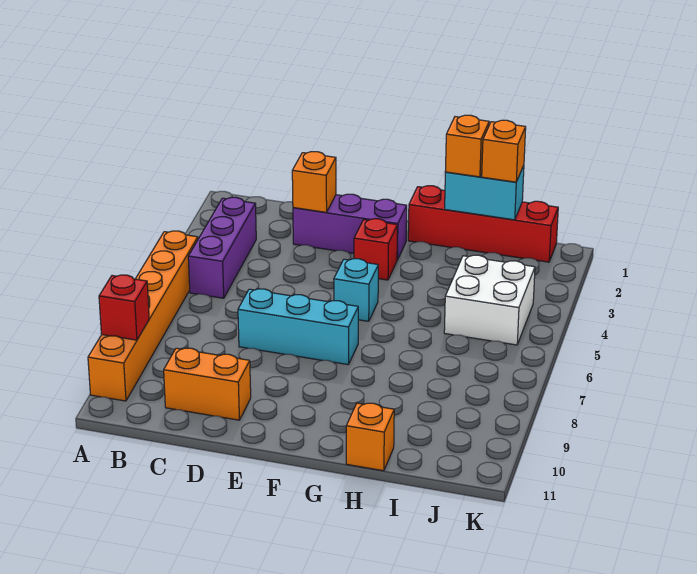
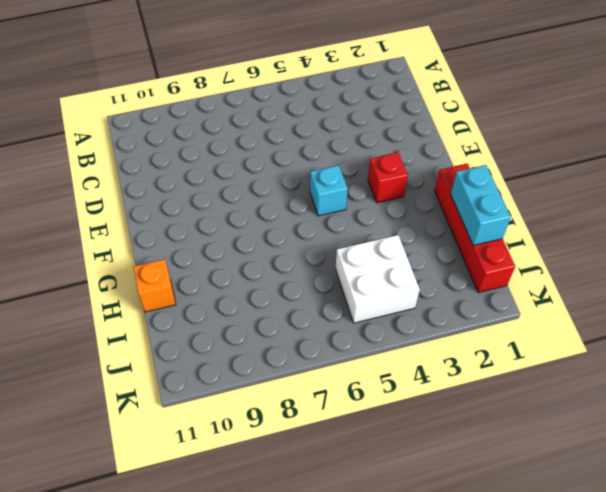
none -> orange brick A5:A10 level 1
none -> purple brick B3:B5 level 1
none -> orange brick C10:D10 level 1

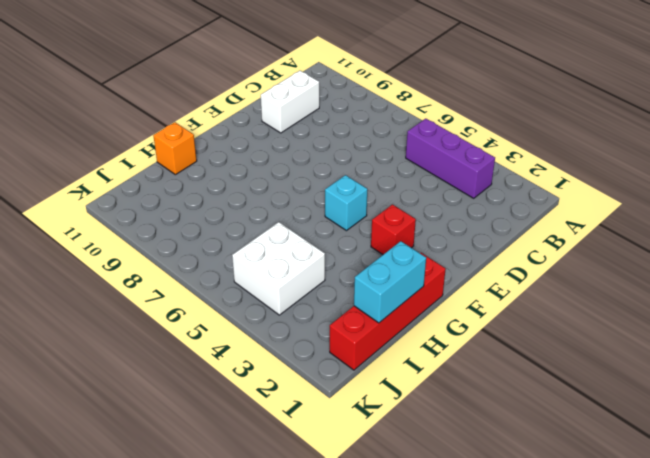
white brick C10:D10 level 1 -> orange brick C10:D10 level 1
none -> orange brick A5:A10 level 1
none -> purple brick D2:F2 level 1
none -> cyan brick D7:F7 level 1

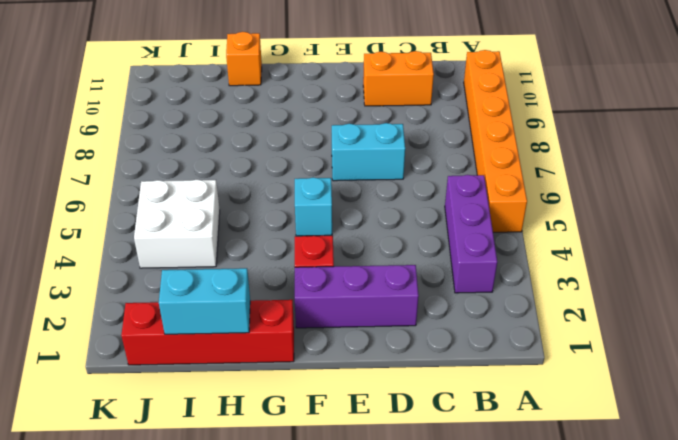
cyan brick D7:E7 level 1 -> cyan brick D7:F7 level 1
none -> red brick A9 level 2
none -> orange brick D2 level 2
none -> orange brick H1 level 3

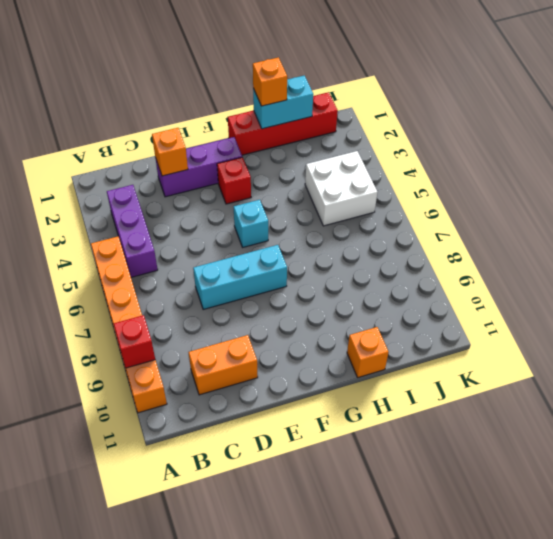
none -> orange brick I1 level 3

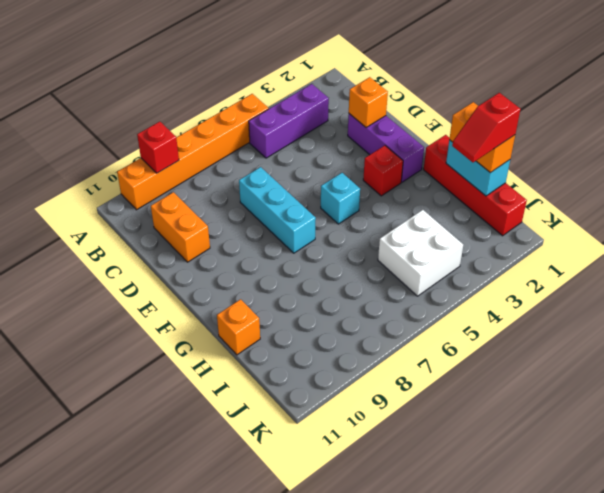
red slope I1:I2 level 4 top 1 -> none

